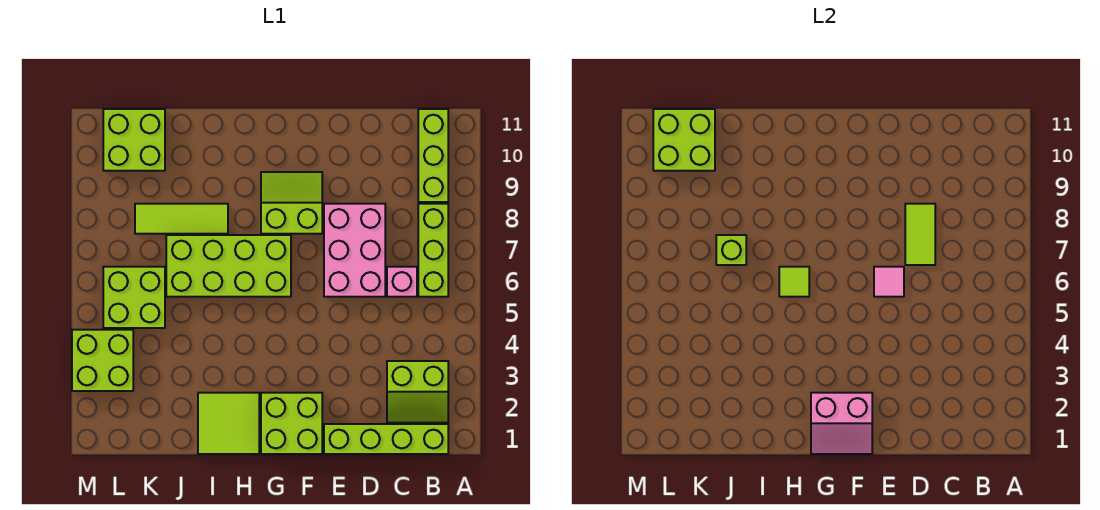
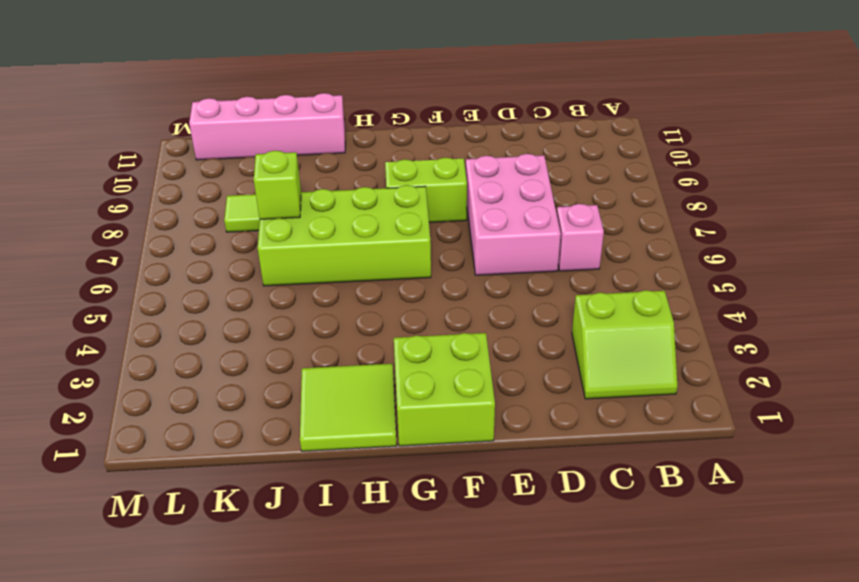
pink brick I11:L11 level 1 -> lime brick K10:L11 level 1
none -> lime brick B1:E1 level 1
none -> lime brick B6:B8 level 1
none -> lime brick B9:B11 level 1

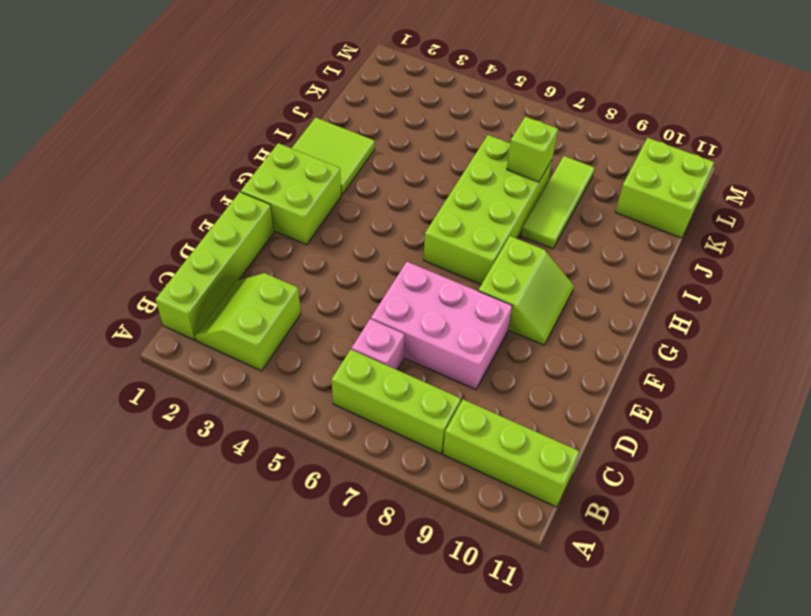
none -> lime brick K5:L6 level 1
none -> lime brick L3:M4 level 1
none -> lime tile D7:D8 level 2

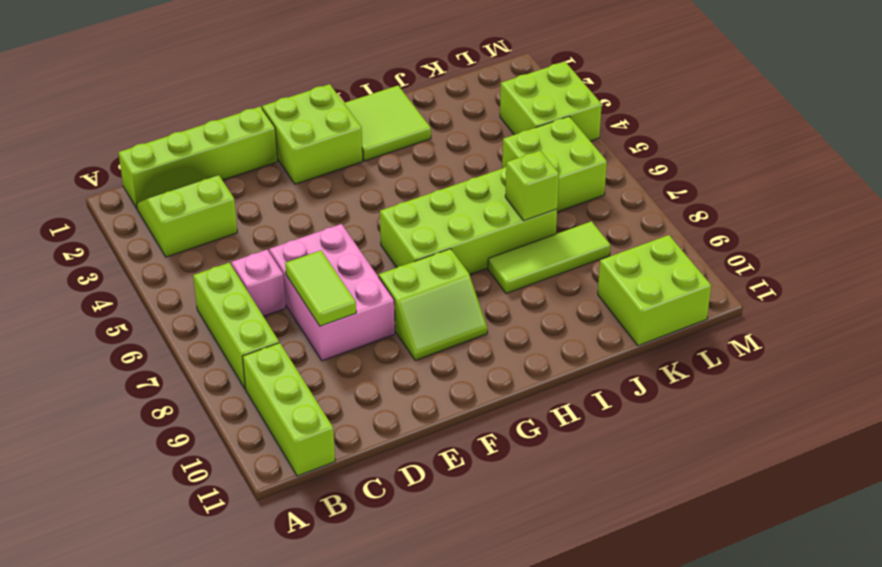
none -> pink tile E6 level 2
none -> pink slope F1:G2 level 2 top 2
none -> lime tile H6 level 2

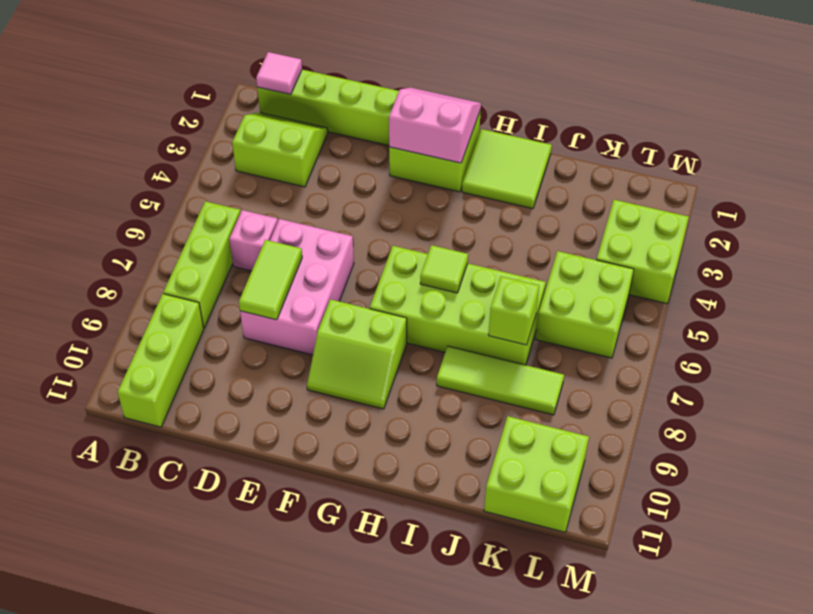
pink tile B1 level 2 -> pink tile E6 level 2
none -> lime brick K10:L11 level 2

